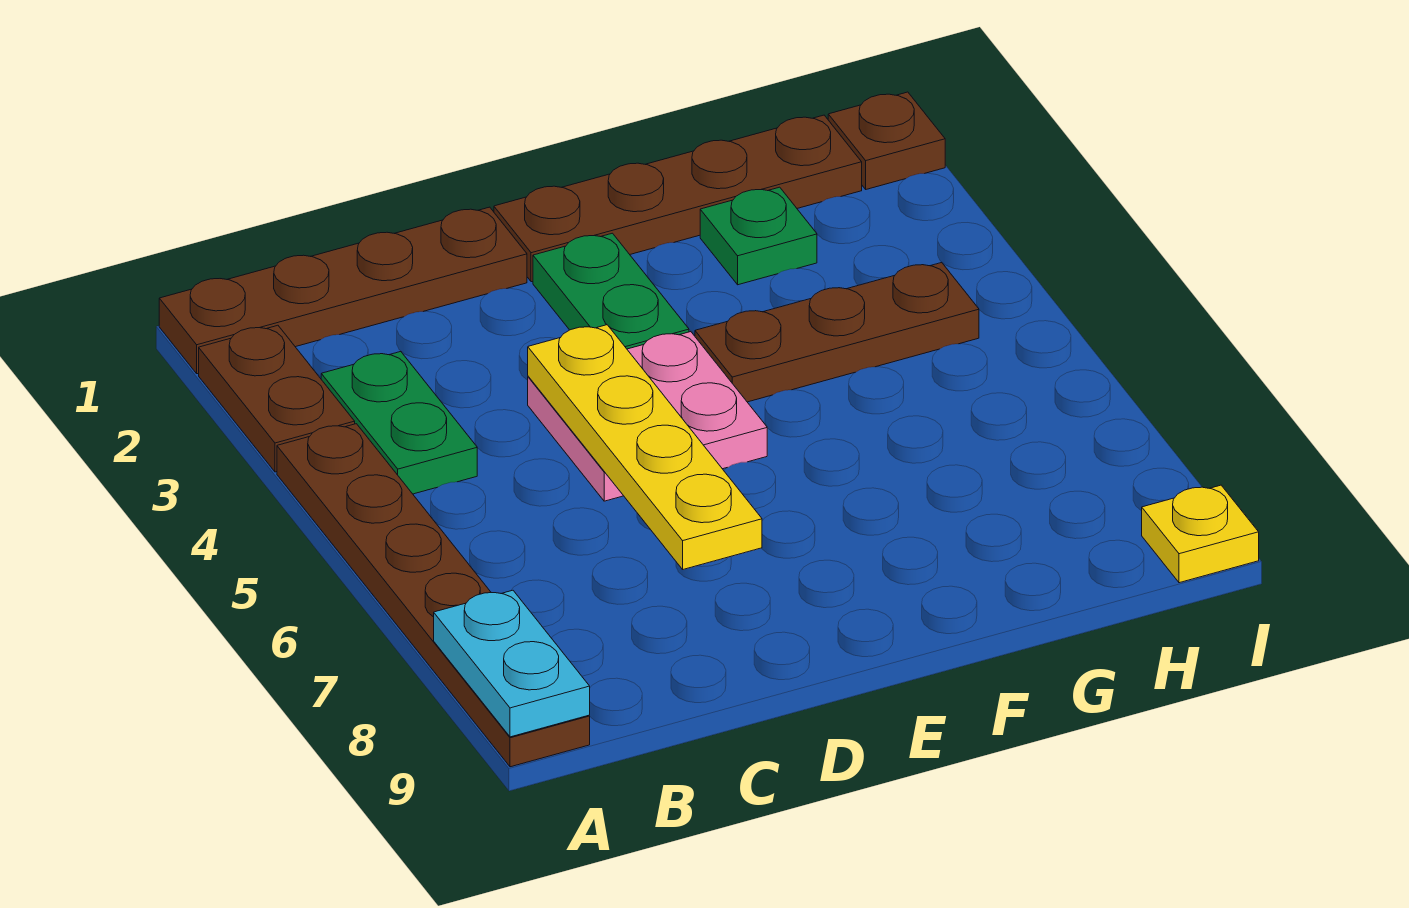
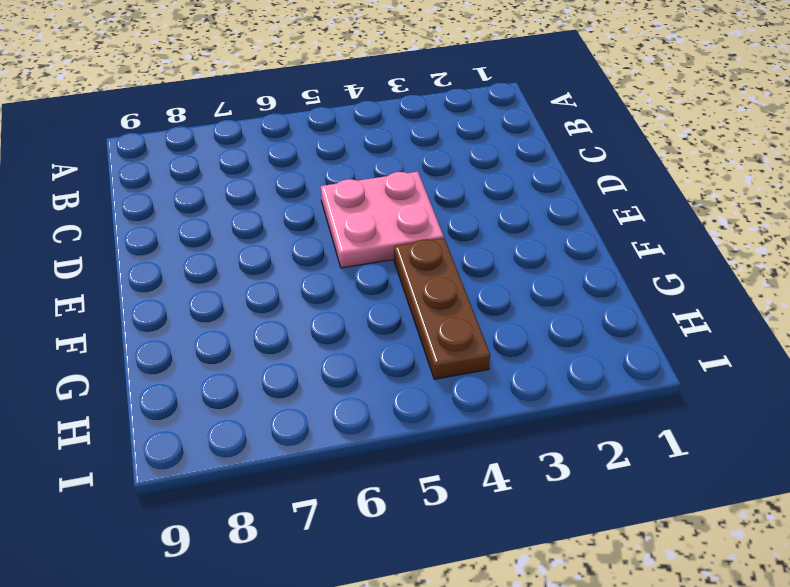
none -> brown plate A1:D1 level 1
none -> brown plate A2:A3 level 1
none -> brown plate A4:A9 level 1

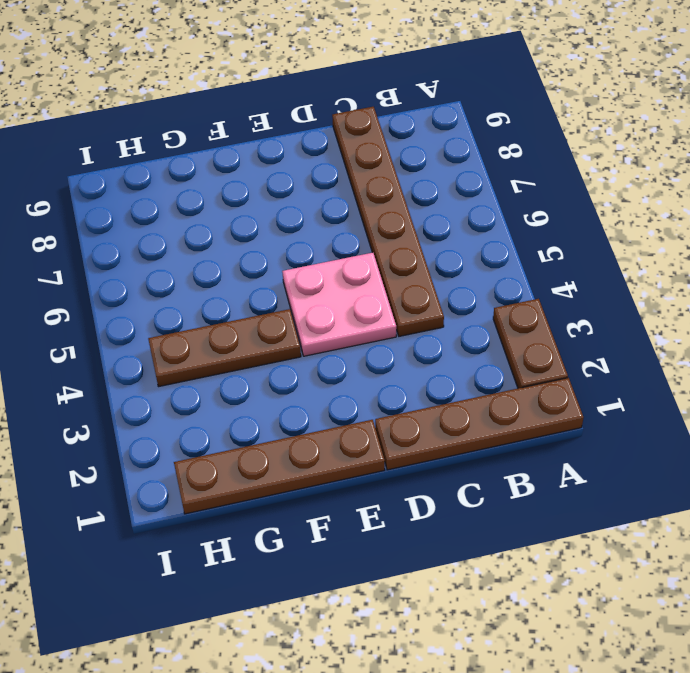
brown plate C4:C9 level 1 -> brown plate A4:A9 level 1
none -> green plate B3:B4 level 1
none -> green plate E2:E3 level 1
none -> green plate G2 level 1

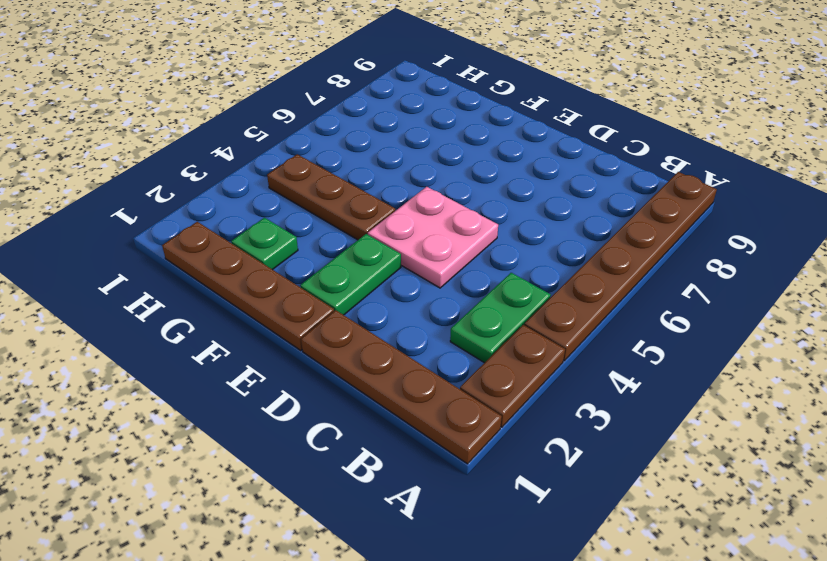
none -> brown plate I1 level 1
none -> yellow plate I9 level 1
none -> cyan plate A8:A9 level 2

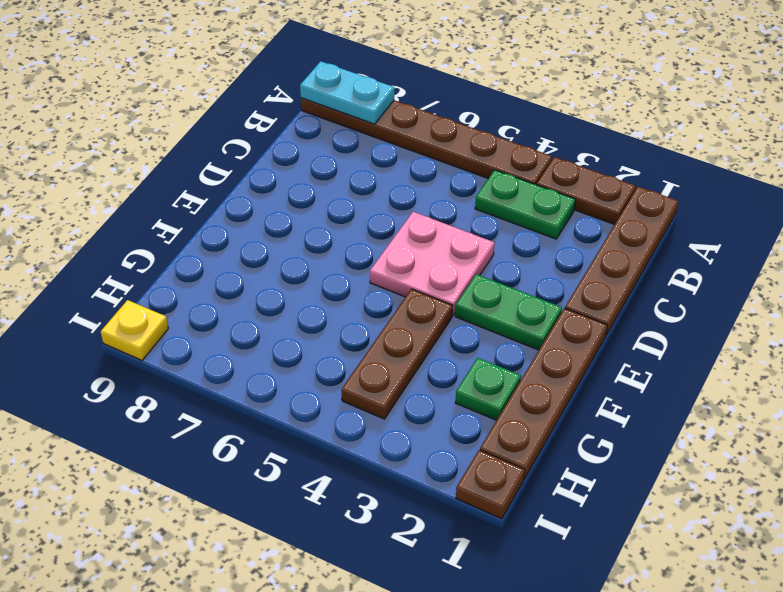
none -> yellow plate D4:D7 level 2

